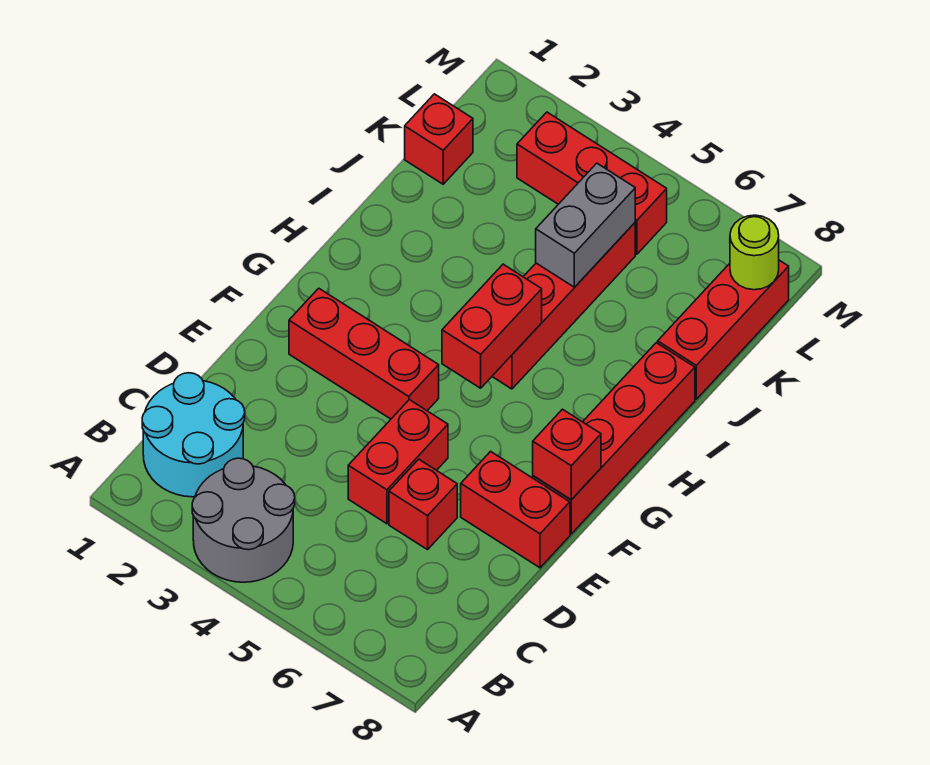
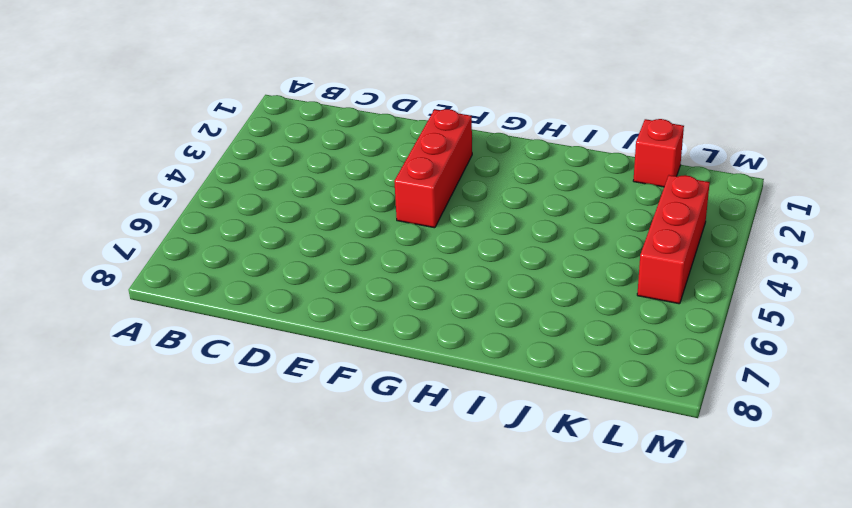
none -> grey round brick A3:B4 level 1
none -> cyan round brick B1:C2 level 1
none -> red brick D5:E5 level 1

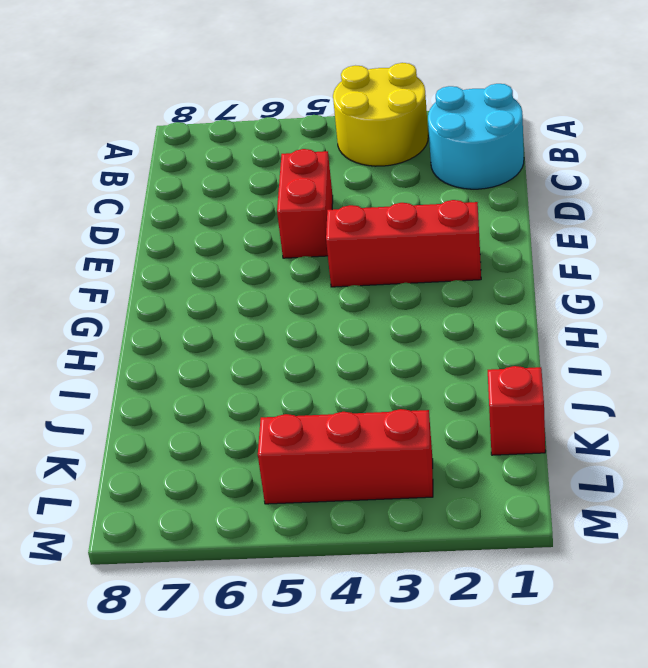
yellow round brick A3:B4 level 1 -> grey round brick A3:B4 level 1
none -> red brick D6 level 1
none -> red brick E7:E8 level 1
none -> red brick F8:I8 level 1

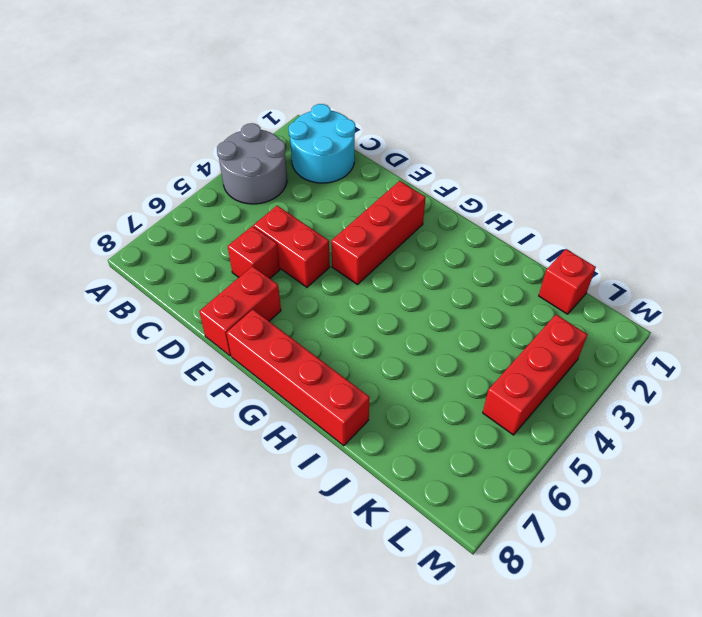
none -> red brick H5:K5 level 1
none -> red brick J8:L8 level 1
none -> red brick F8 level 2

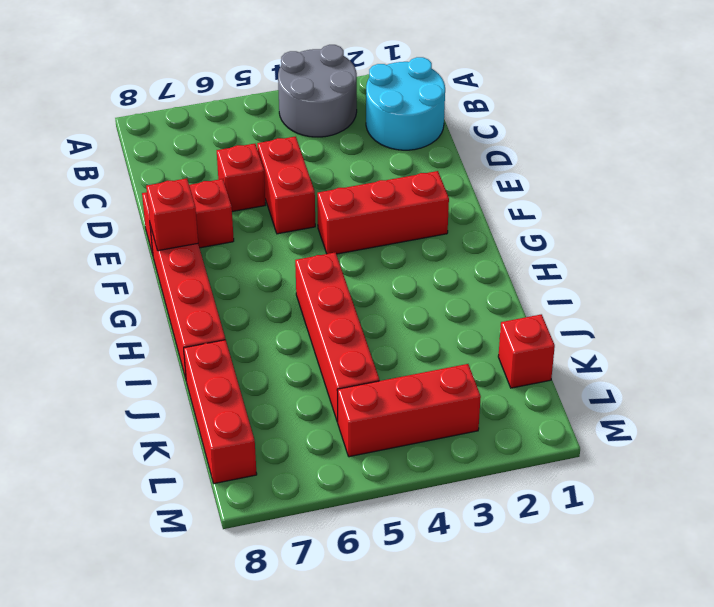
none -> red brick G5:H5 level 2
none -> grey brick J5:K5 level 2
none -> lime round brick L8 level 2

